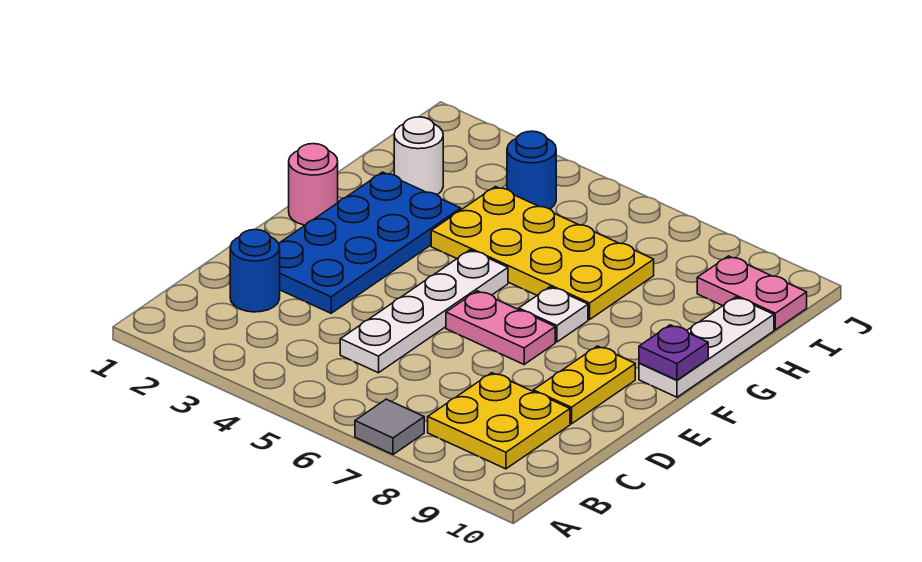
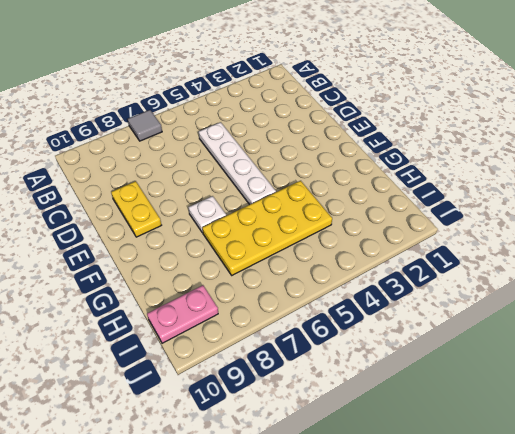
none -> yellow plate B8:C9 level 1
none -> blue round brick C2 level 1
none -> blue plate D2:G3 level 1

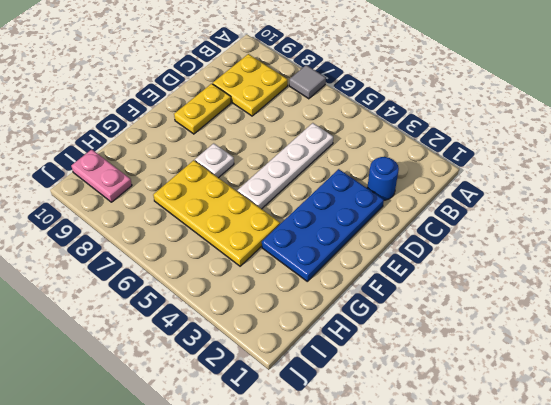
none -> pink plate E6:E7 level 1
none -> pink round brick F1 level 1
none -> white plate F10:H10 level 1

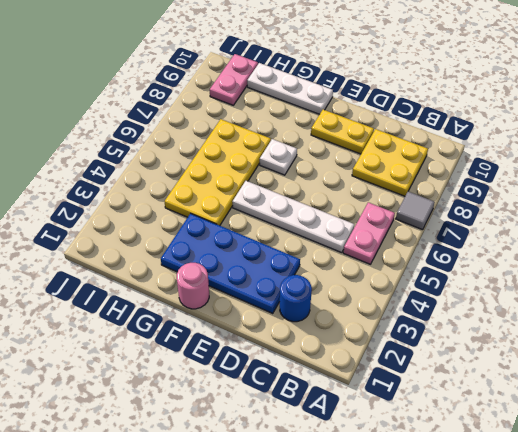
pink plate B5:B6 level 1 -> pink plate E6:E7 level 1
none -> white round brick H2 level 1
none -> blue round brick I4 level 1
none -> purple plate F10 level 2

